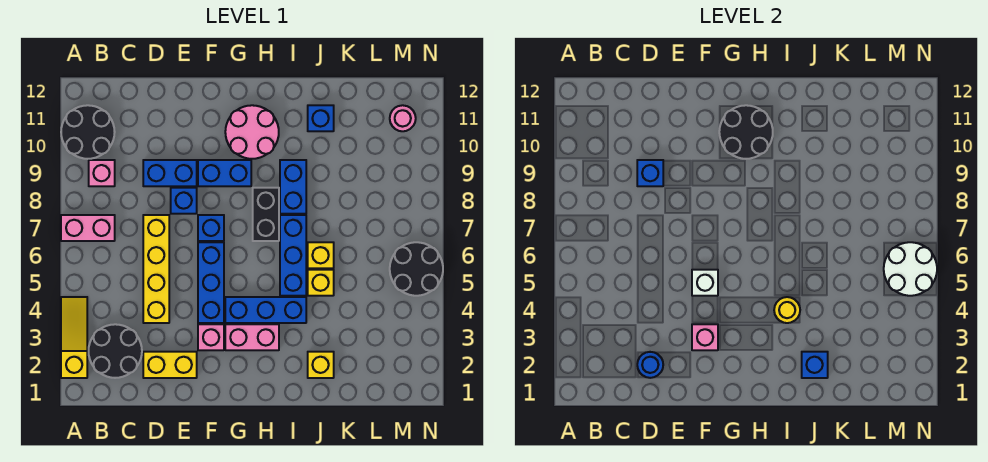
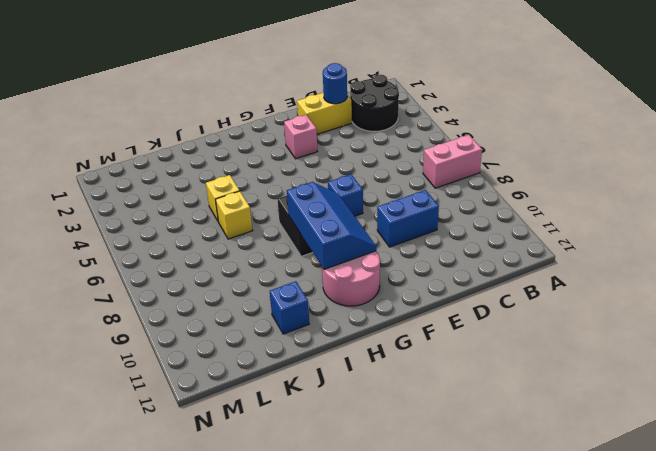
blue slope G8:H10 level 2 top H -> black round brick G10:H11 level 2
none -> yellow slope A2:A4 level 1 top 2
none -> black round brick A10:B11 level 1
none -> pink brick B9 level 1
none -> yellow brick D4:D7 level 1

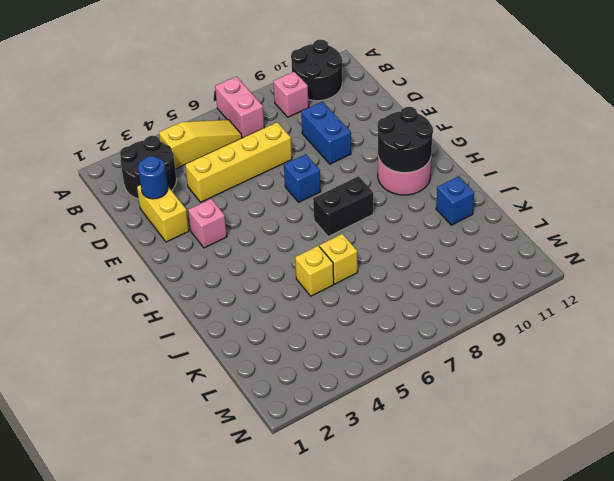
yellow slope B4:B6 level 1 top 4 -> yellow slope A2:A4 level 1 top 2
none -> blue brick E8 level 1
none -> blue brick F4:F6 level 1
none -> blue brick F9:G9 level 1
none -> pink brick G3:H3 level 1

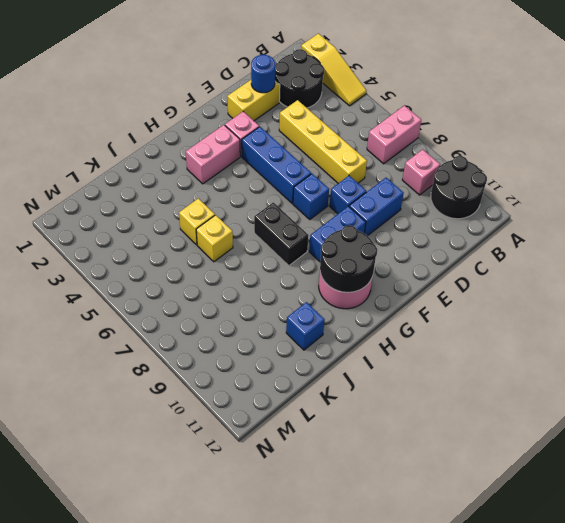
none -> blue brick G4:I4 level 1
none -> blue brick I5:I7 level 1
none -> blue brick I8:I9 level 1
none -> yellow brick J2 level 1

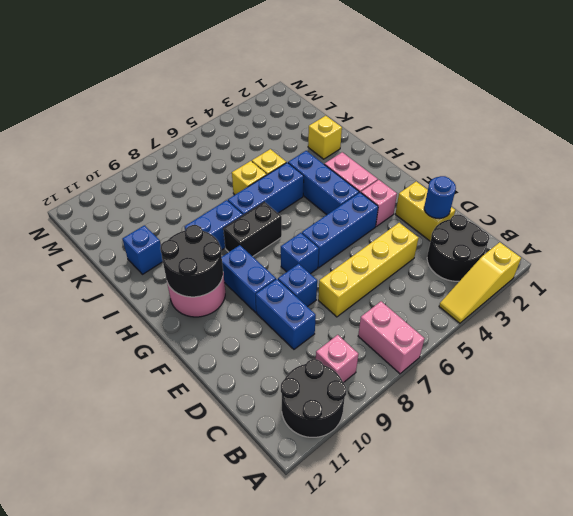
none -> black round brick M5:N6 level 1
none -> pink round brick M11 level 1
none -> blue brick D9 level 2
none -> pink brick F3 level 2

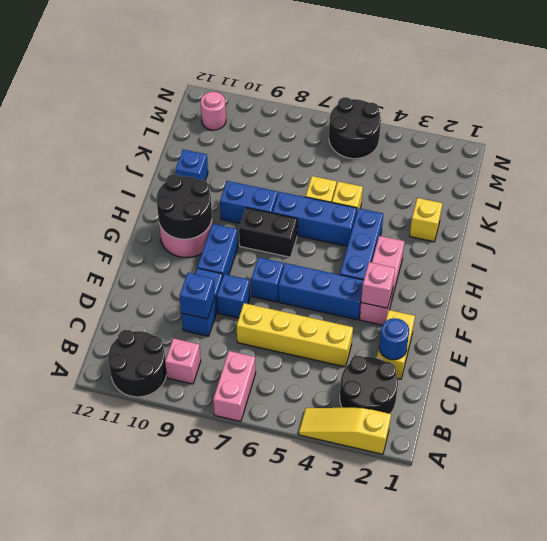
none -> white brick F5 level 2
none -> yellow round brick I4 level 2
none -> blue brick J2 level 2
none -> white round brick M5:N6 level 2

